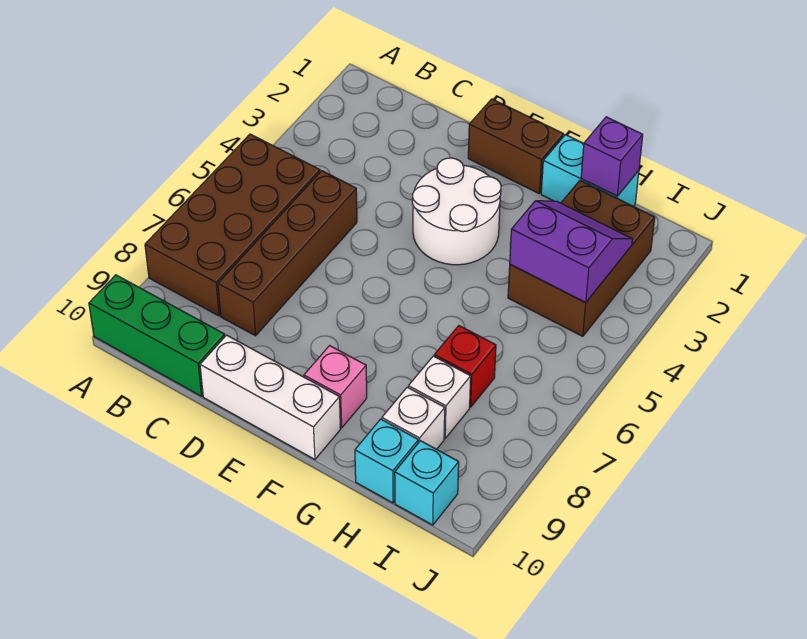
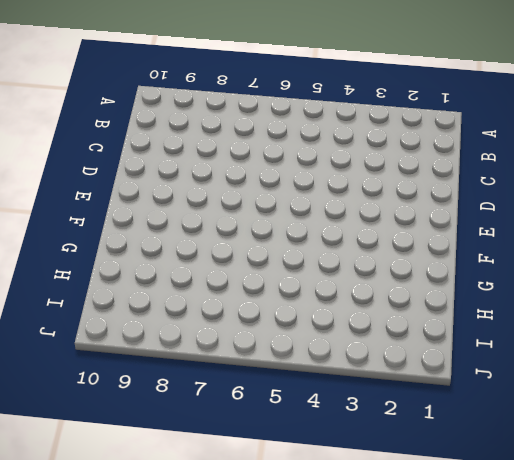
none -> brown brick A5:B8 level 1
none -> green brick A10:C10 level 1
none -> brown brick C5:C8 level 1

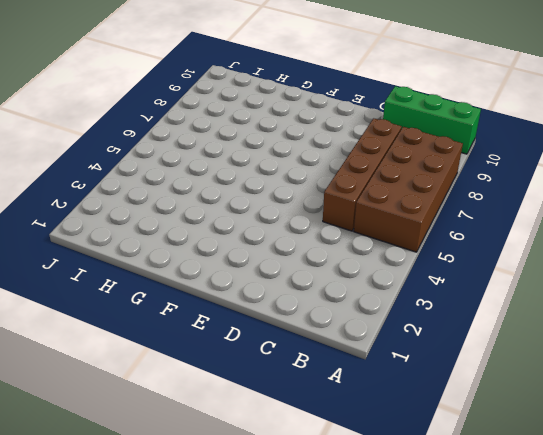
none -> white brick D10:F10 level 1
none -> brown brick E1:F1 level 1
none -> white round brick E3:F4 level 1

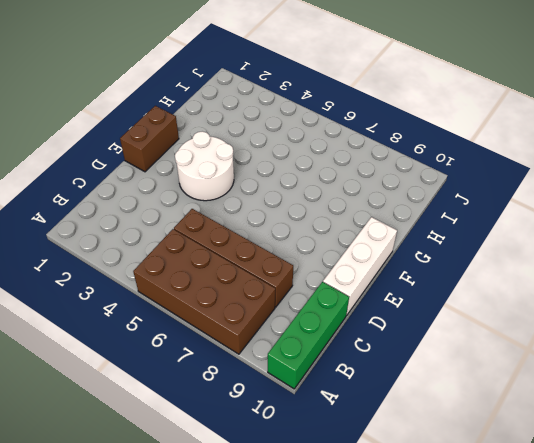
none -> pink brick F9 level 1
none -> cyan brick G1:H1 level 1
none -> brown brick H2:I4 level 1

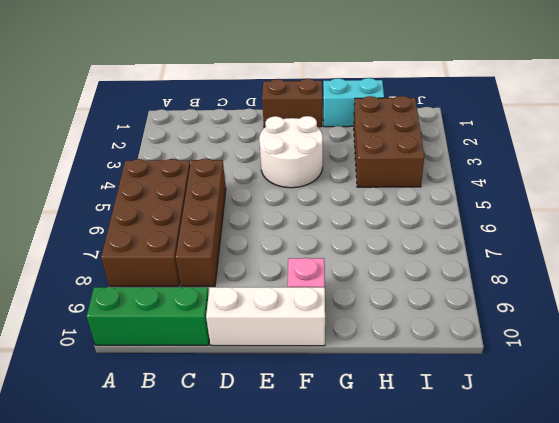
none -> red brick H7 level 1
none -> white brick H8 level 1
none -> white brick H9 level 1

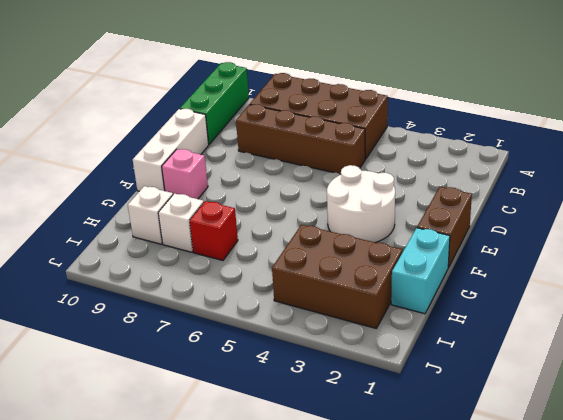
none -> cyan brick H10 level 1
none -> cyan brick I10 level 1
none -> purple brick H1 level 2

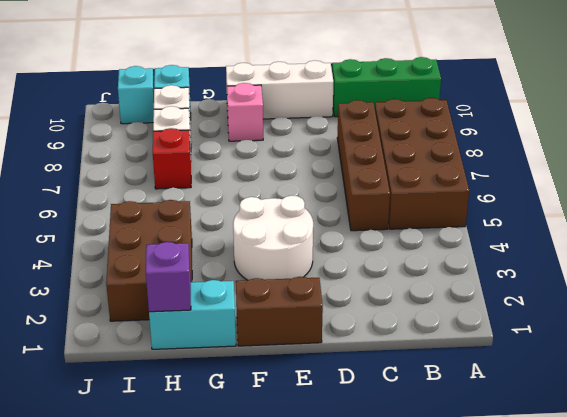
none -> purple slope H3:I4 level 2 top 4

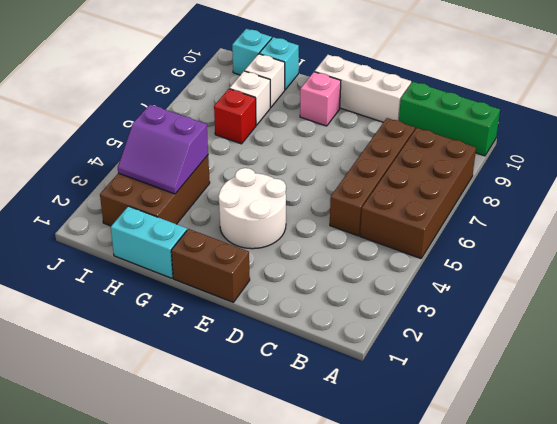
none -> purple brick H1 level 2

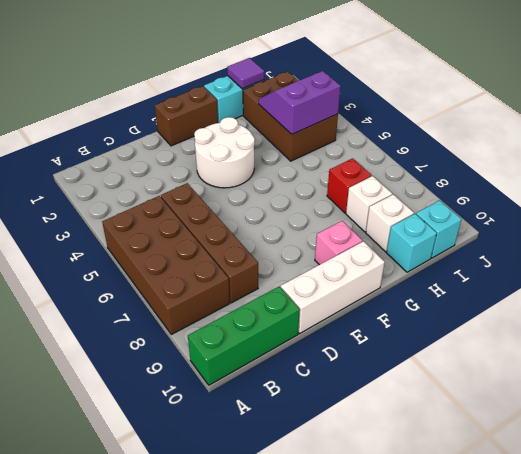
purple tile H1 level 2 -> purple brick H1 level 2

